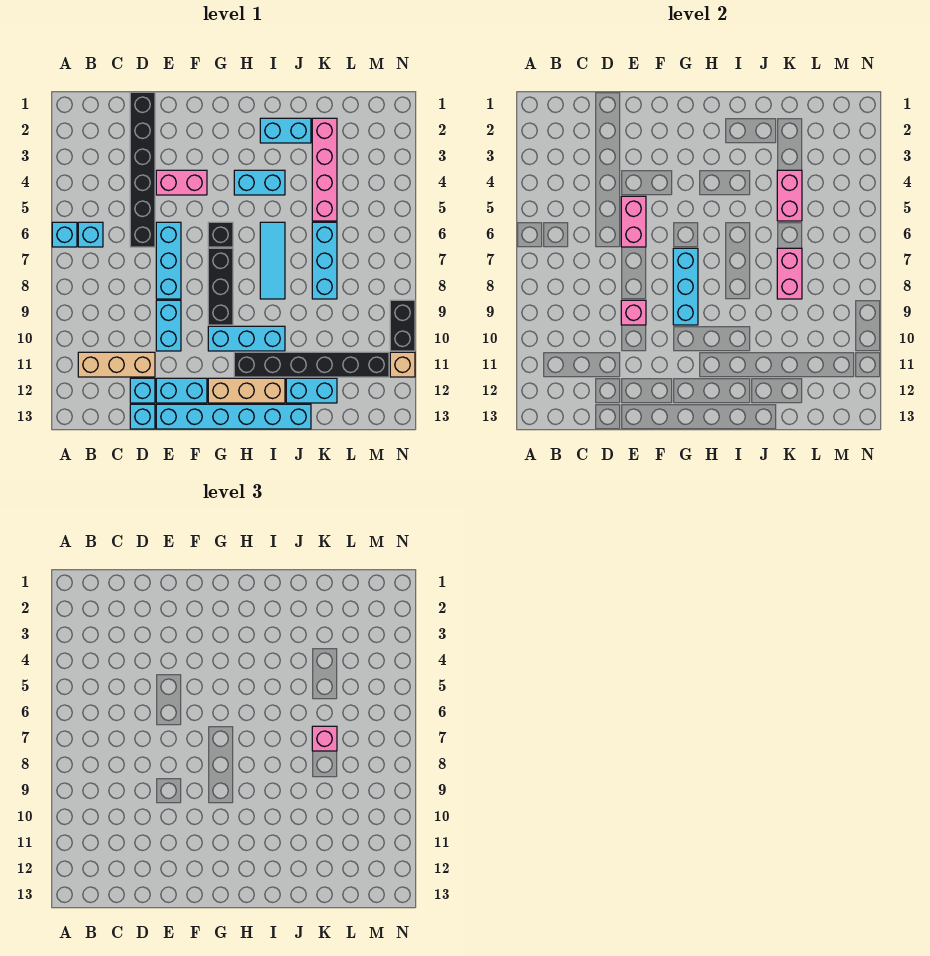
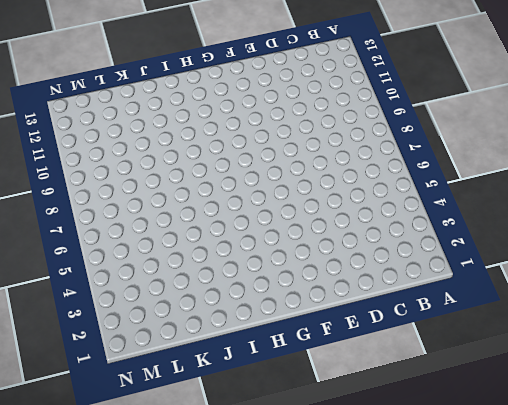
none -> cyan brick A6 level 1
none -> cyan brick B6 level 1
none -> tan brick B11:D11 level 1
none -> black brick D1:D6 level 1

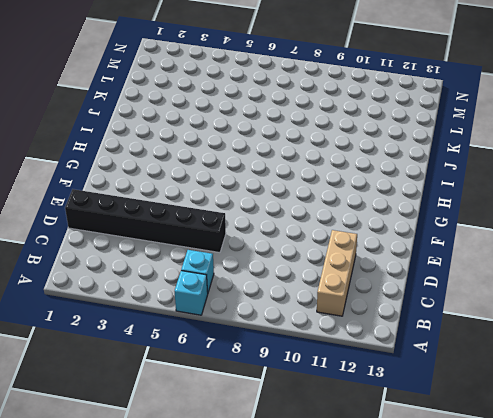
none -> cyan brick D12 level 1
none -> cyan brick D13 level 1
none -> pink brick E4:F4 level 1
none -> cyan brick E6:E8 level 1

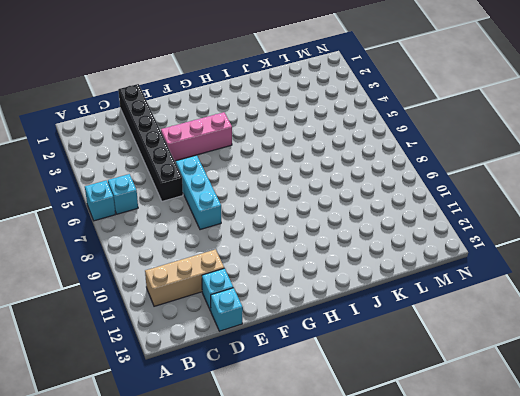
pink brick E4:G4 level 1 -> pink brick E4:F4 level 1
none -> cyan brick E9:E10 level 1
none -> cyan brick E12:F12 level 1
none -> cyan brick E13:J13 level 1
none -> black brick G6 level 1

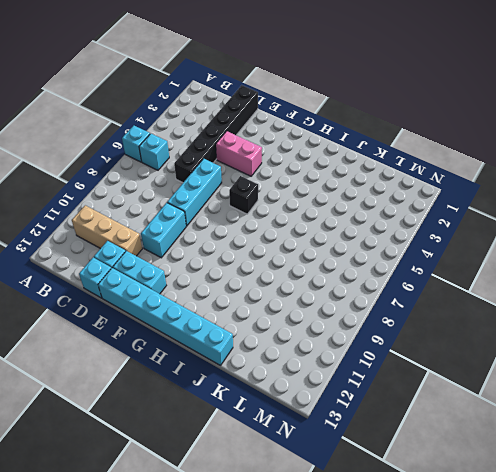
none -> black brick G7:G9 level 1
none -> cyan brick G10:I10 level 1
none -> tan brick G12:I12 level 1
none -> cyan brick H4:I4 level 1

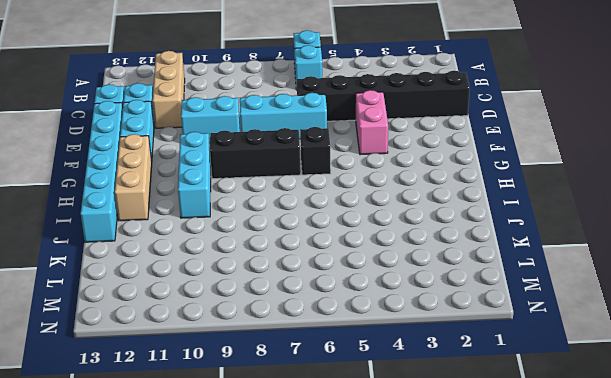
none -> cyan brick H4:I4 level 1
none -> black brick H11:M11 level 1
none -> cyan brick I2:J2 level 1
none -> cyan tile I6:I8 level 1

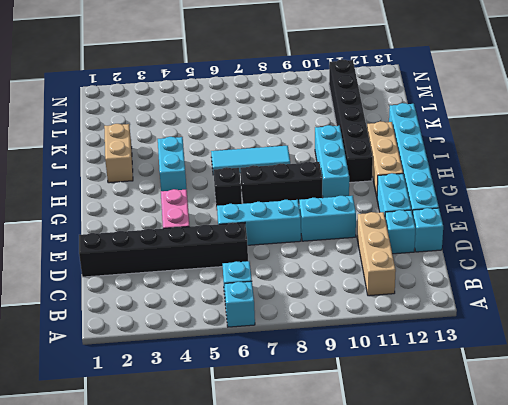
tan brick I2:J2 level 1 -> cyan brick I2:J2 level 1
none -> cyan brick J12:K12 level 1
none -> pink brick K2:K5 level 1
none -> cyan brick K6:K8 level 1
none -> black brick N9:N10 level 1

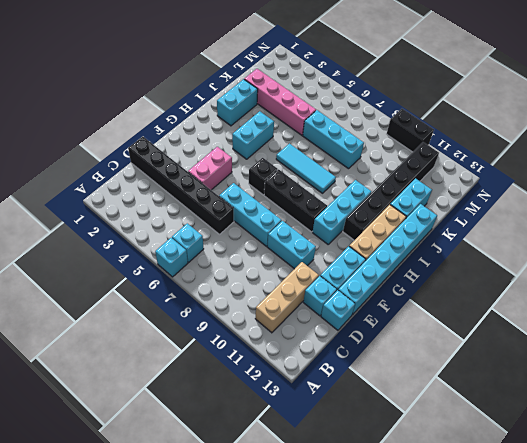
none -> tan brick N11 level 1
none -> pink brick E5:E6 level 2
none -> pink brick E9 level 2
none -> cyan brick G7:G9 level 2

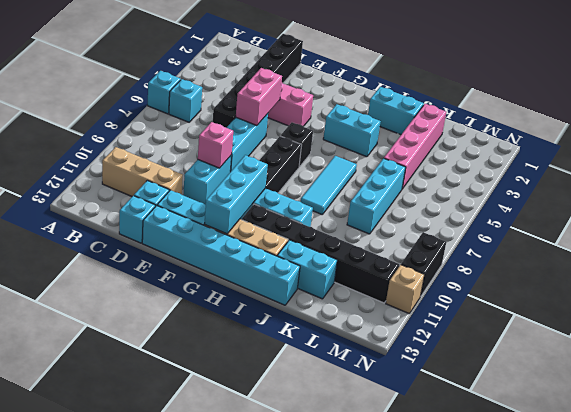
cyan brick G10:G12 level 2 -> cyan brick G7:G9 level 2
none -> pink brick K4:K5 level 2
none -> pink brick K7:K8 level 2
none -> pink brick K7 level 3

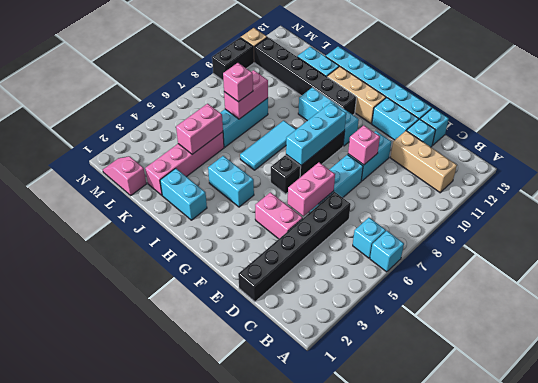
pink slope L1:M1 level 1 top L -> none

